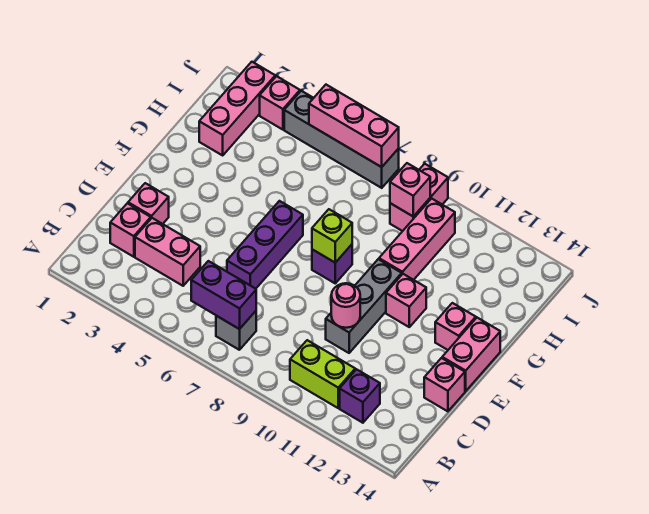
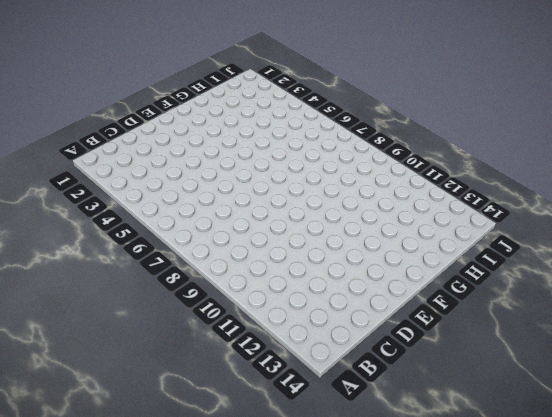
none -> grey brick B7 level 1
none -> lime brick B10:B11 level 1
none -> purple brick B12 level 1

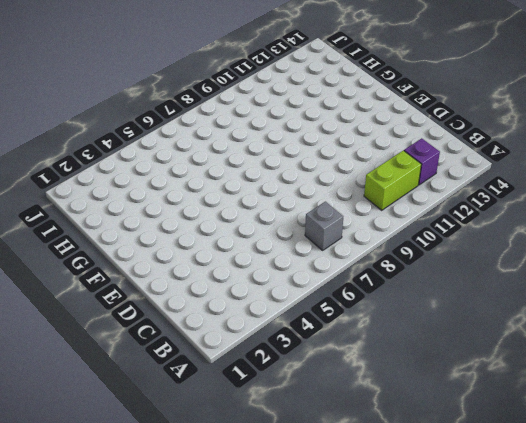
none -> pink brick C2 level 1
none -> pink brick C3:C4 level 1
none -> pink brick D2 level 1

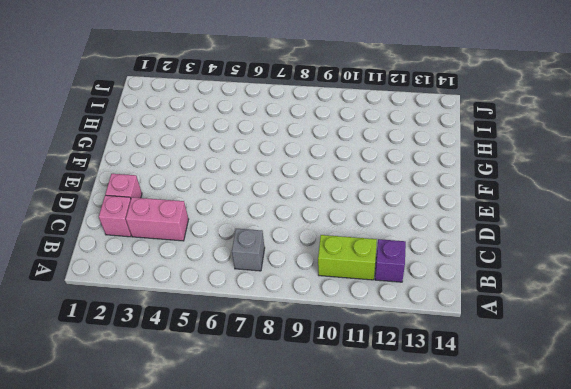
none -> purple brick D6:F6 level 1
none -> grey brick D10:F10 level 1
none -> pink brick D14 level 1

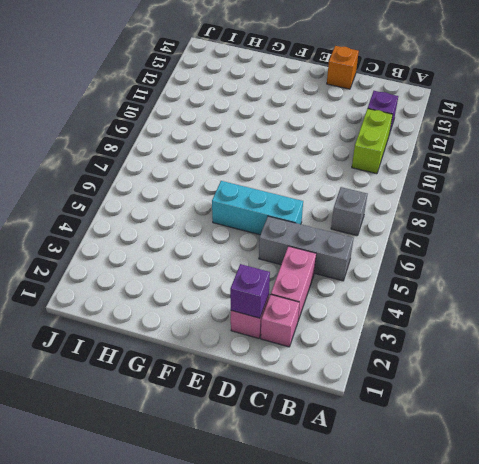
grey brick B5:D5 level 1 -> grey brick D10:F10 level 1
purple brick D2 level 2 -> purple brick F8 level 1
cyan brick D6:F6 level 1 -> purple brick D6:F6 level 1
orange brick D14 level 1 -> pink brick D14 level 1
none -> pink brick E14:F14 level 1
none -> pink brick F11 level 1
none -> pink brick F13 level 1

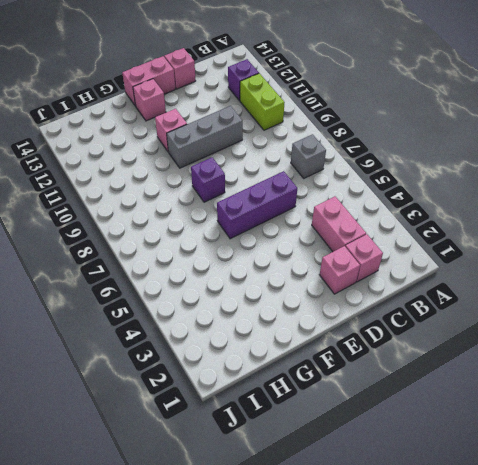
none -> pink brick G10:I10 level 1
none -> pink brick H2:J2 level 1
none -> pink brick I9:J9 level 1

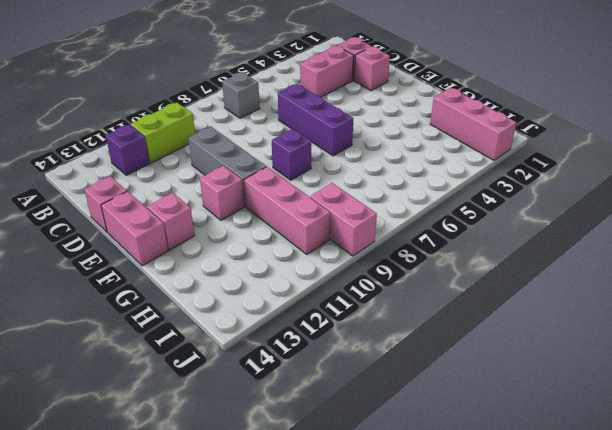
none -> pink brick J3 level 1
none -> grey brick J4:J7 level 1
none -> purple brick B6:B7 level 2

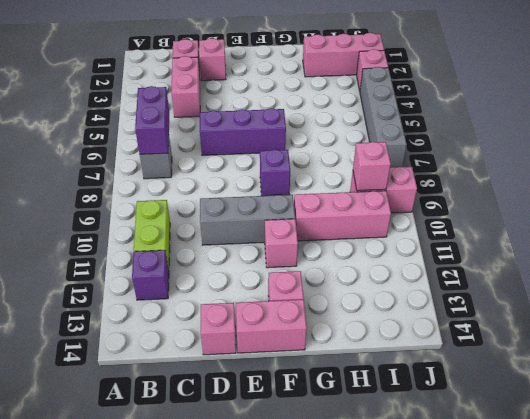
none -> pink round brick D10 level 2
none -> lime brick F8 level 2
none -> pink brick J5:J7 level 2

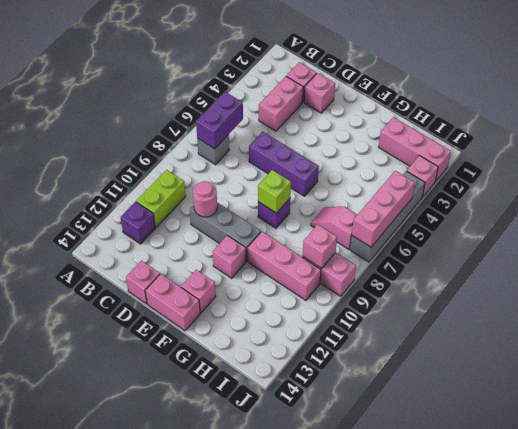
pink slope H7:I7 level 1 top I -> none

